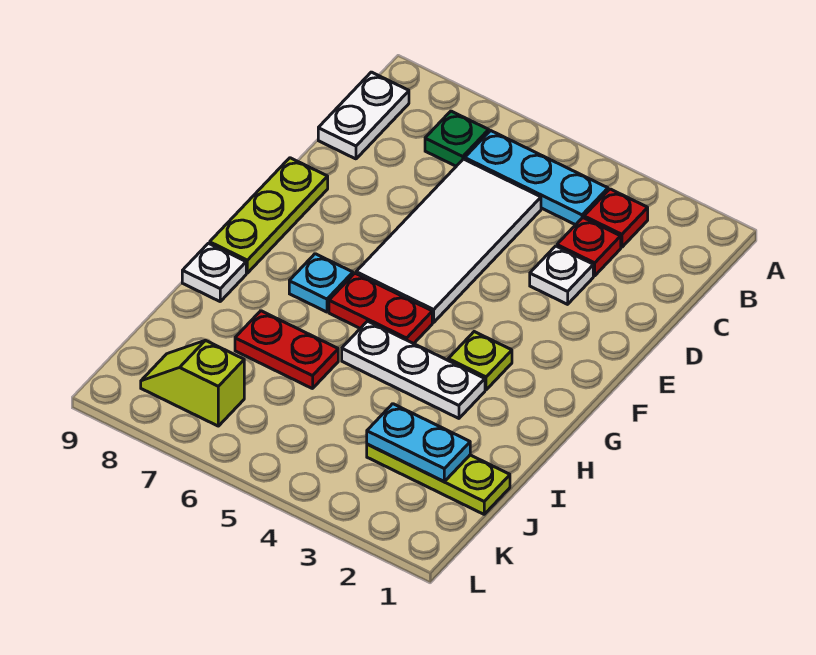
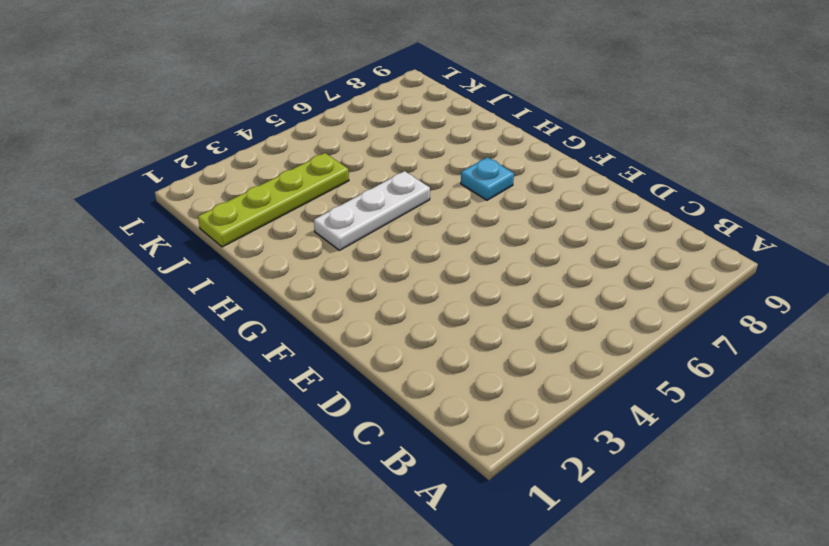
lime plate J1:J4 level 1 -> lime plate J1:J3 level 1
none -> red plate B3 level 1
none -> cyan plate B4:B6 level 1
none -> green plate B7 level 1

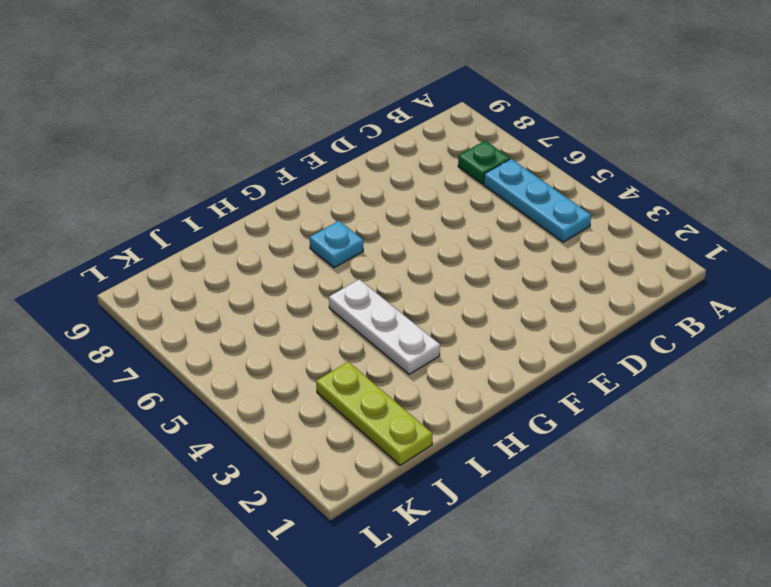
none -> red plate B3 level 1
none -> white plate B9:C9 level 1
none -> red plate C3 level 1

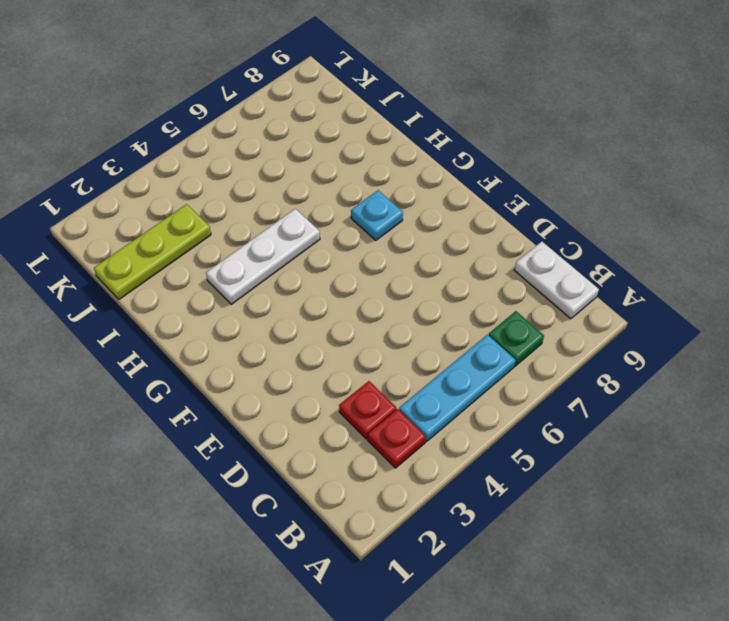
none -> white tile C5:F6 level 1
none -> white plate D3 level 1
none -> lime plate E9:G9 level 1

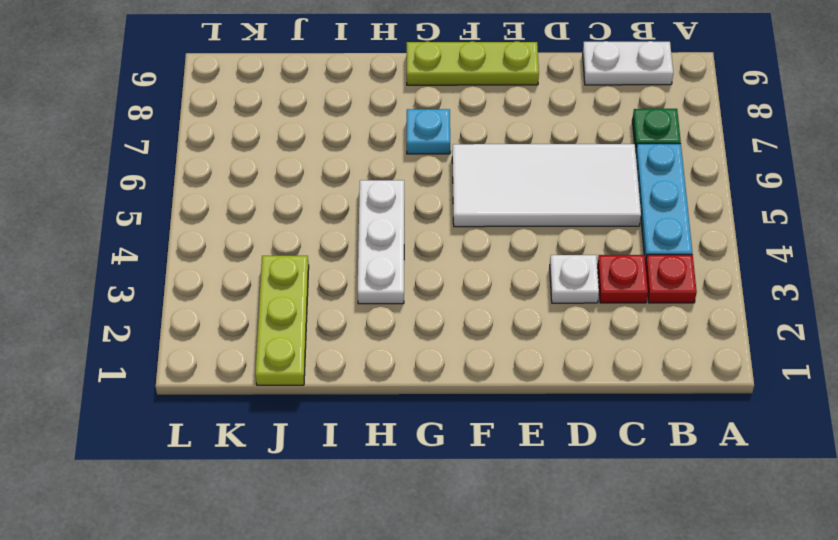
none -> lime plate G3 level 1
none -> red plate G5:G6 level 1
none -> white plate H9 level 1

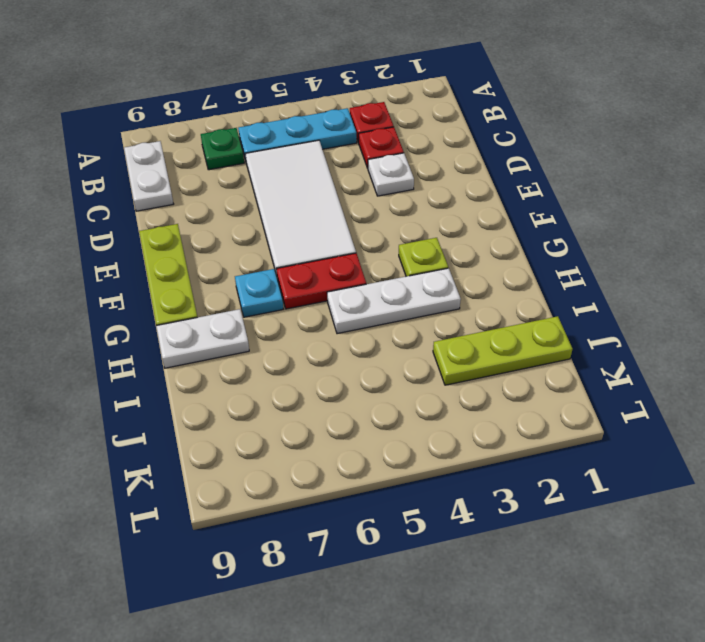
white plate H8:H9 level 1 -> white plate H9 level 1
none -> red plate I6:I7 level 1
none -> lime slope K7:K8 level 1 top 7
none -> cyan plate J2:J3 level 2

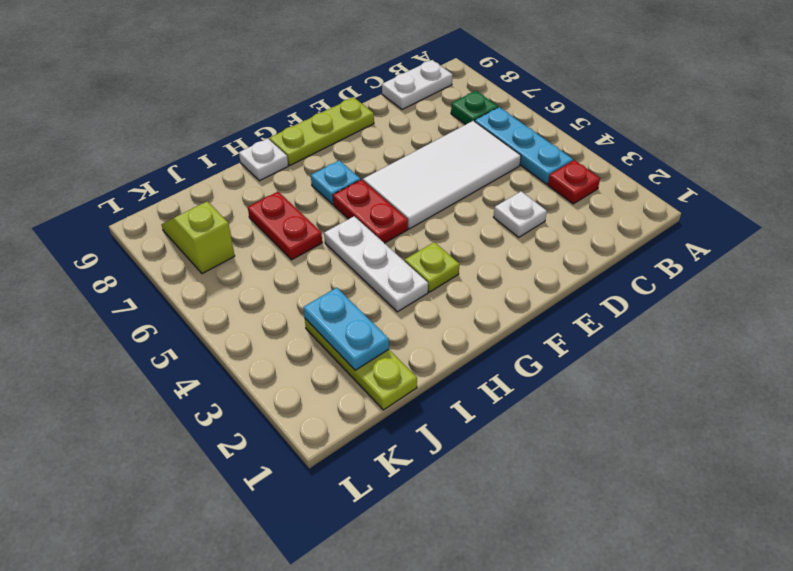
none -> red plate C3 level 1

